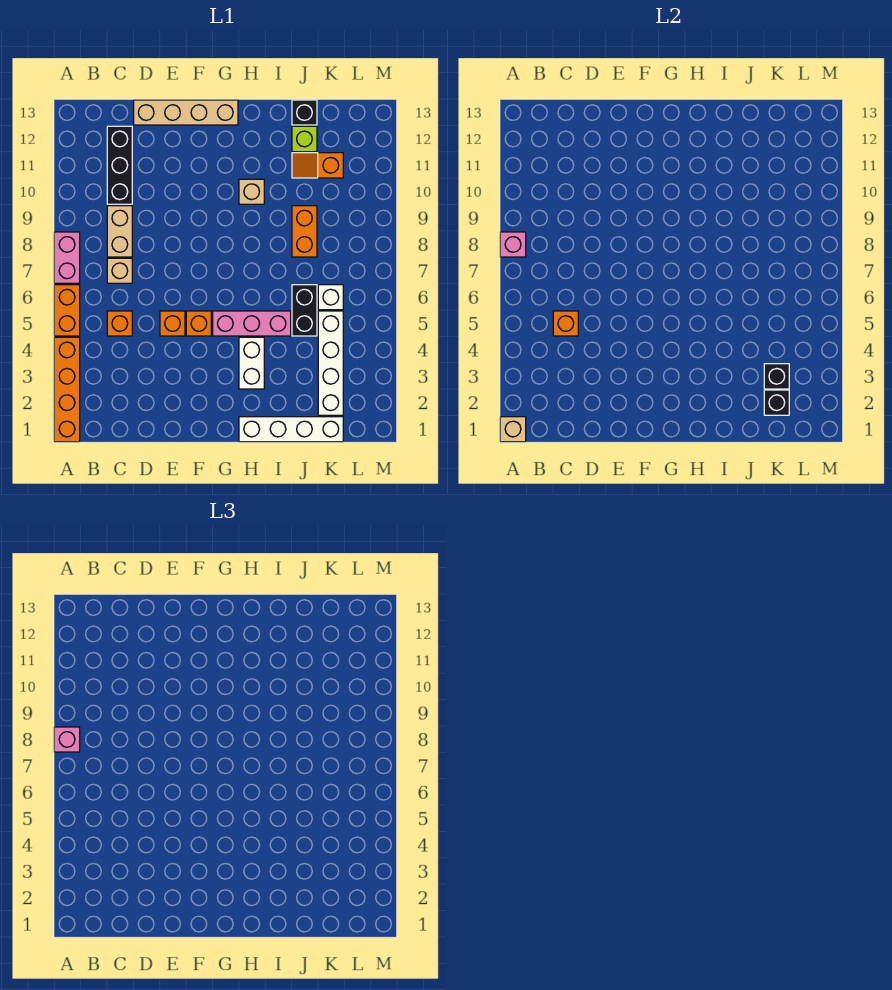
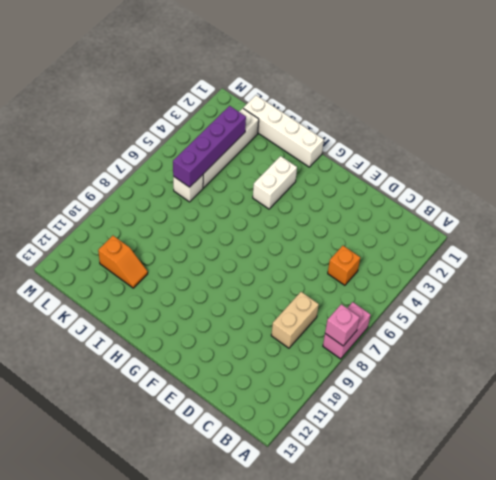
purple brick K3:K6 level 2 -> black brick K3 level 2
none -> orange brick A1:A4 level 1
none -> orange brick A5:A6 level 1
none -> tan brick C7 level 1

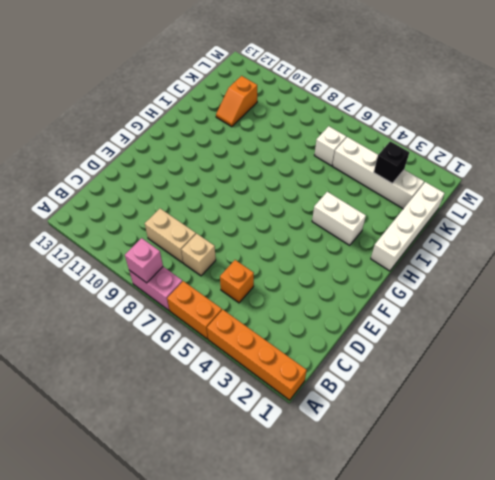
none -> black brick C10:C12 level 1
none -> tan brick D13:G13 level 1
none -> orange brick E5 level 1

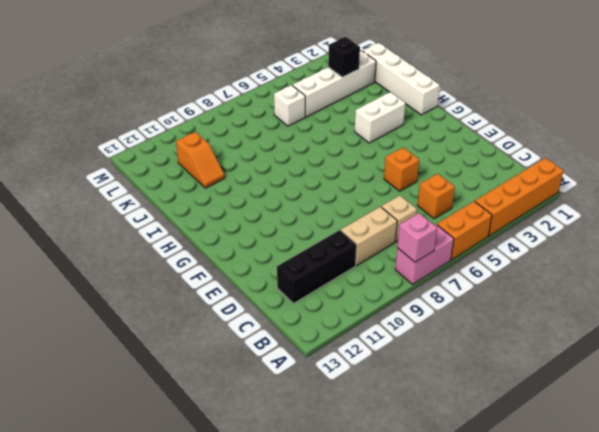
none -> tan brick D13:G13 level 1
none -> orange brick F5 level 1
none -> pink brick G5:I5 level 1

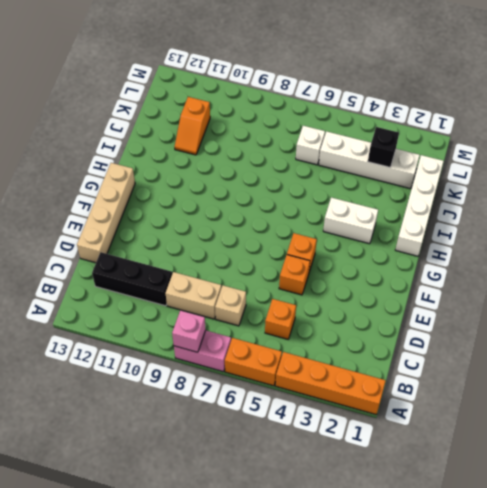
none -> pink brick G5:I5 level 1
none -> tan brick H10 level 1
none -> black brick J5:J6 level 1

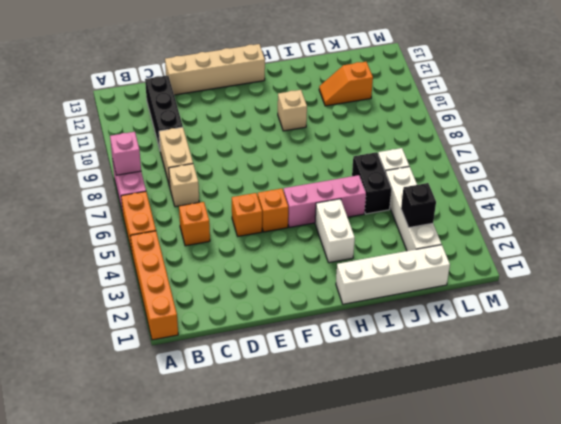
none -> orange brick J8:J9 level 1
none -> lime brick J12 level 1
none -> black brick J13 level 1

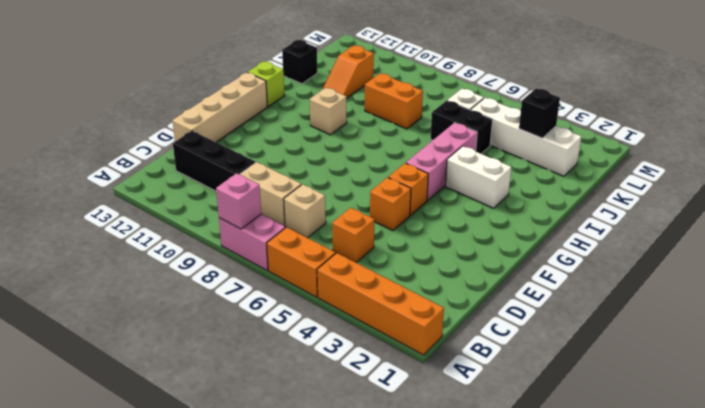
lime brick H13 level 1 -> lime brick J12 level 1
none -> white brick H1:K1 level 1
none -> tan brick A1 level 2
none -> orange brick C5 level 2

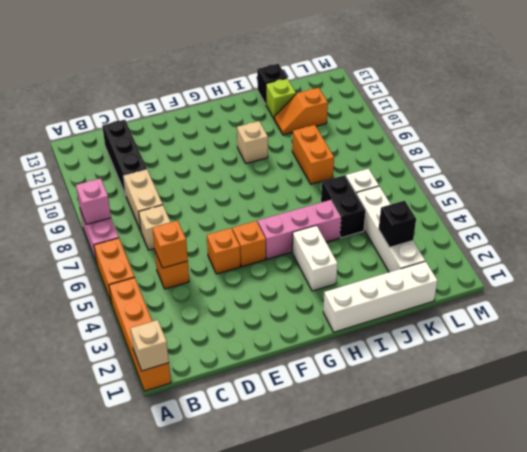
none -> tan brick D13:G13 level 1
none -> black brick K2 level 2
none -> pink brick A8 level 3

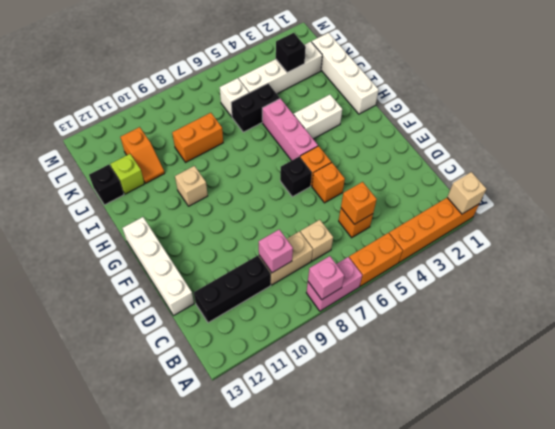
pink brick C9 level 2 -> pink brick A8 level 3
white brick D13:G13 level 1 -> tan brick D13:G13 level 1
black brick F6 level 1 -> black brick K2 level 2

